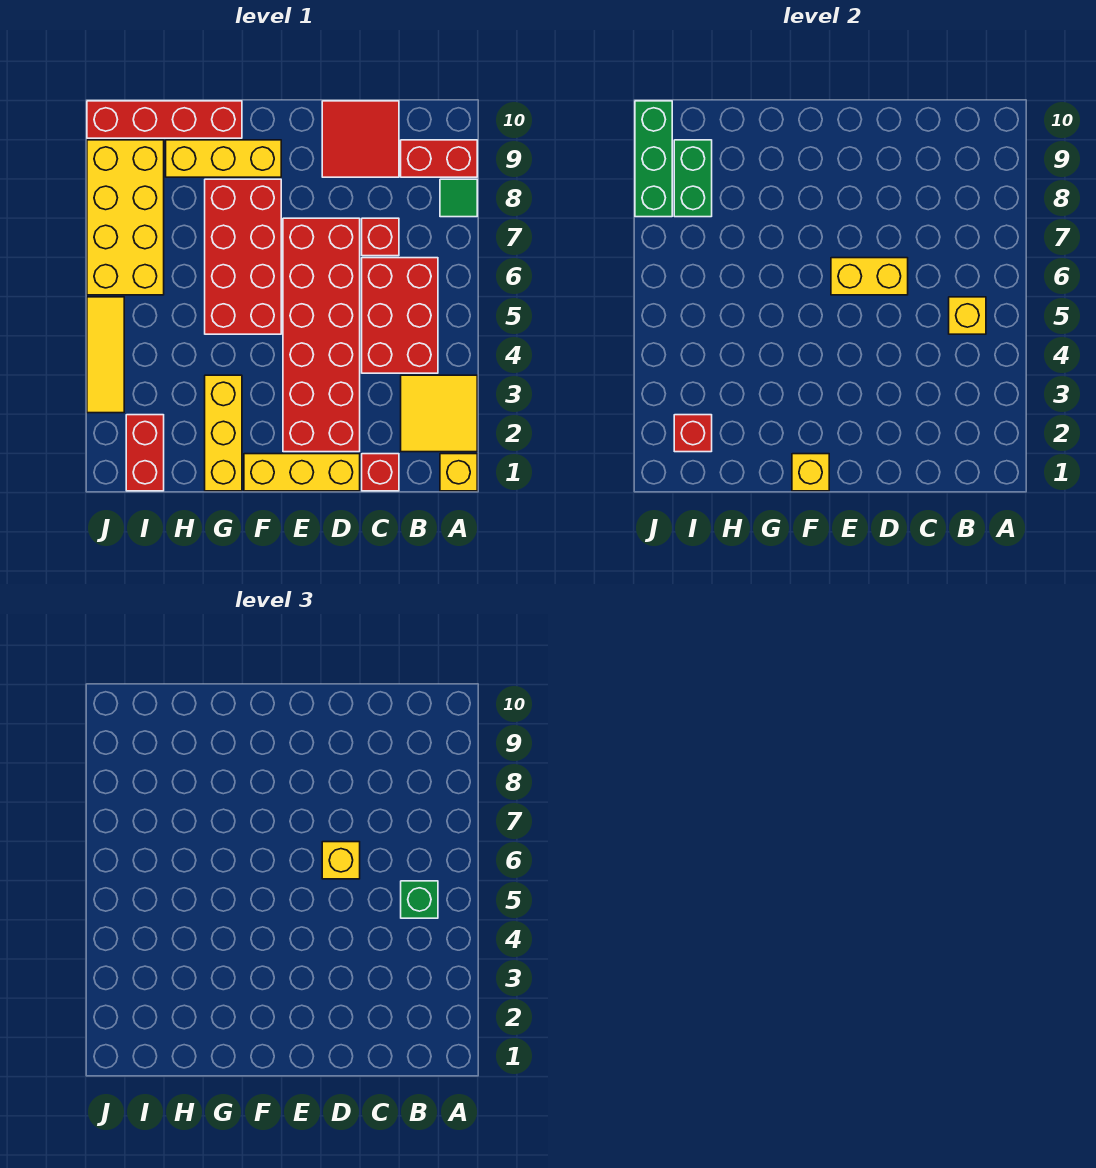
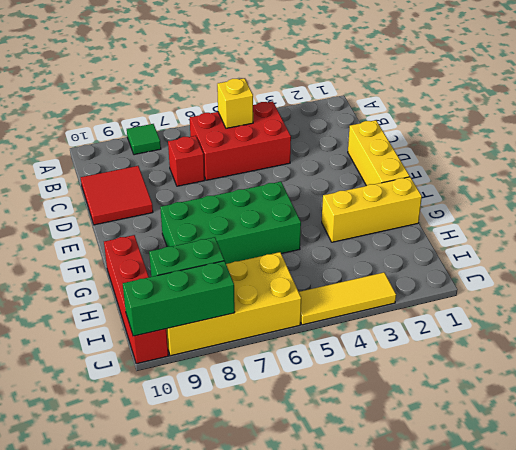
green brick F5:G8 level 1 -> red brick F5:G8 level 1
none -> yellow brick A1 level 1
none -> yellow tile A2:B3 level 1
none -> red brick A9:B9 level 1

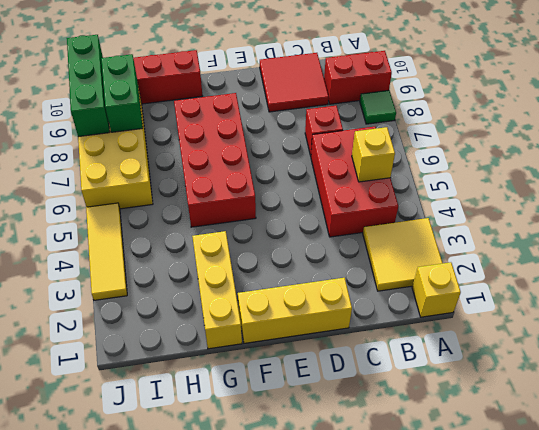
none -> red brick C1 level 1
none -> red brick D2:E7 level 1
none -> yellow brick F9:H9 level 1

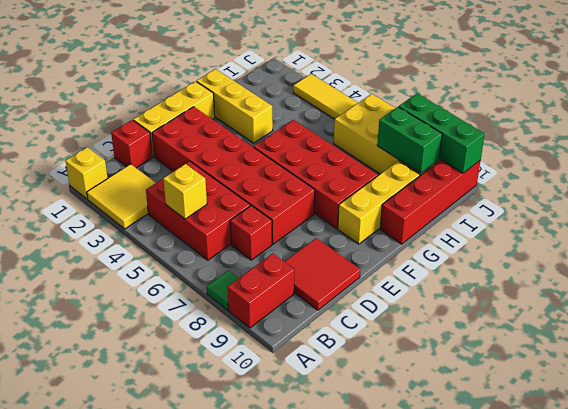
none -> red brick I1:I2 level 1
none -> yellow brick D6:E6 level 2
none -> yellow brick F1 level 2

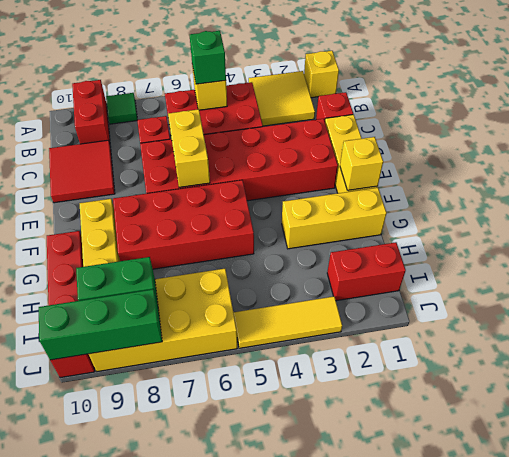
none -> red brick I2 level 2
none -> yellow brick D6 level 3

